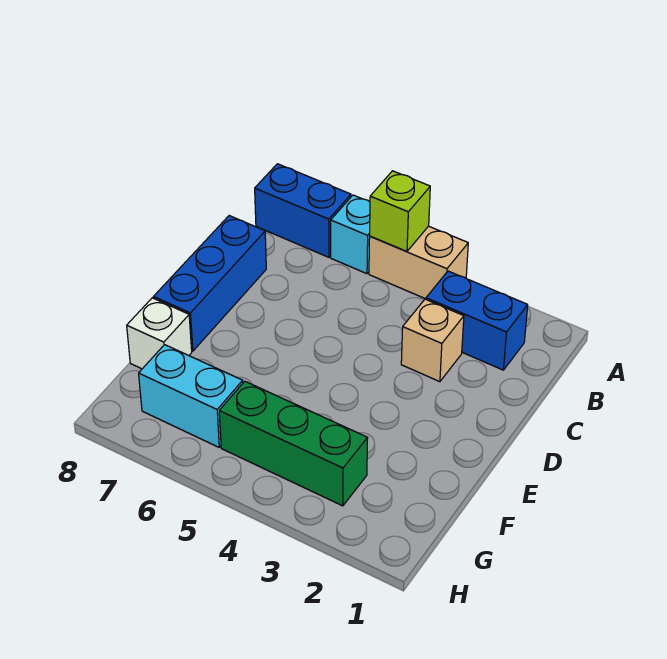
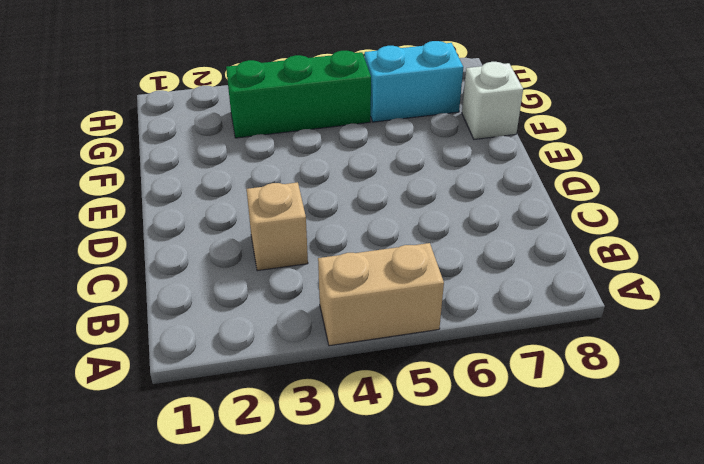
none -> cyan brick A6 level 1
none -> blue brick A7:A8 level 1

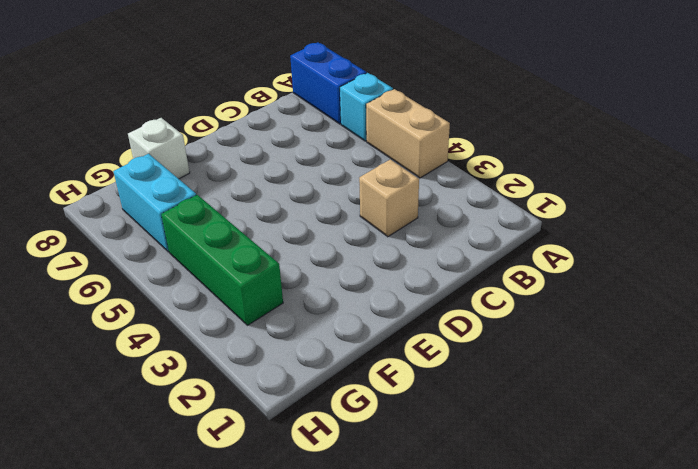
none -> blue brick B2:B3 level 1
none -> blue brick C8:E8 level 1

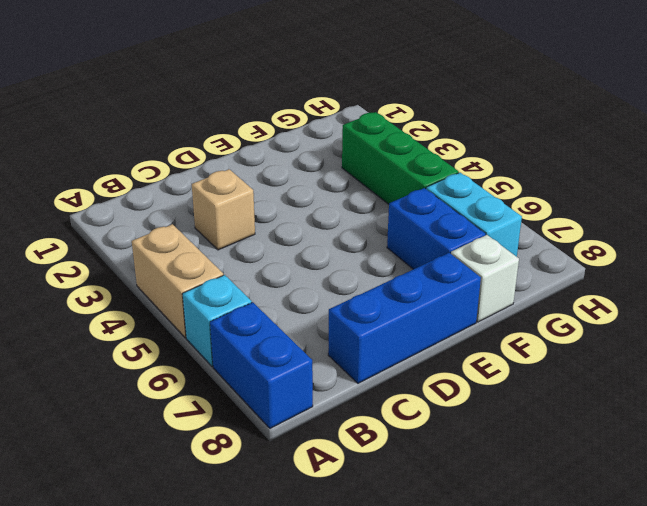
blue brick F6:F7 level 1 -> blue brick B2:B3 level 1
none -> lime brick A5 level 2

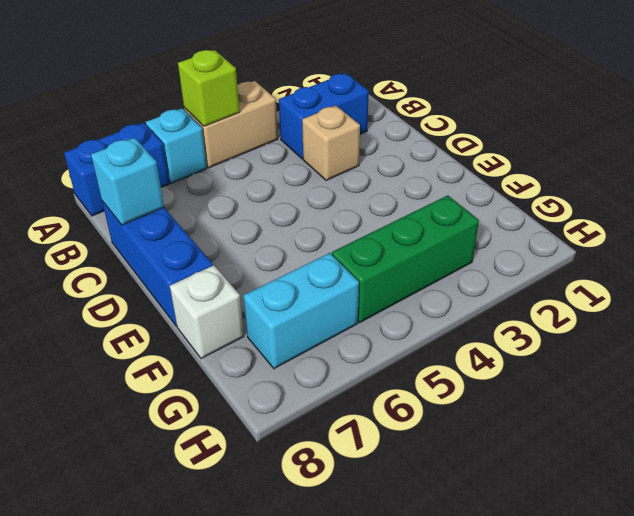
cyan brick C8 level 2 -> none

